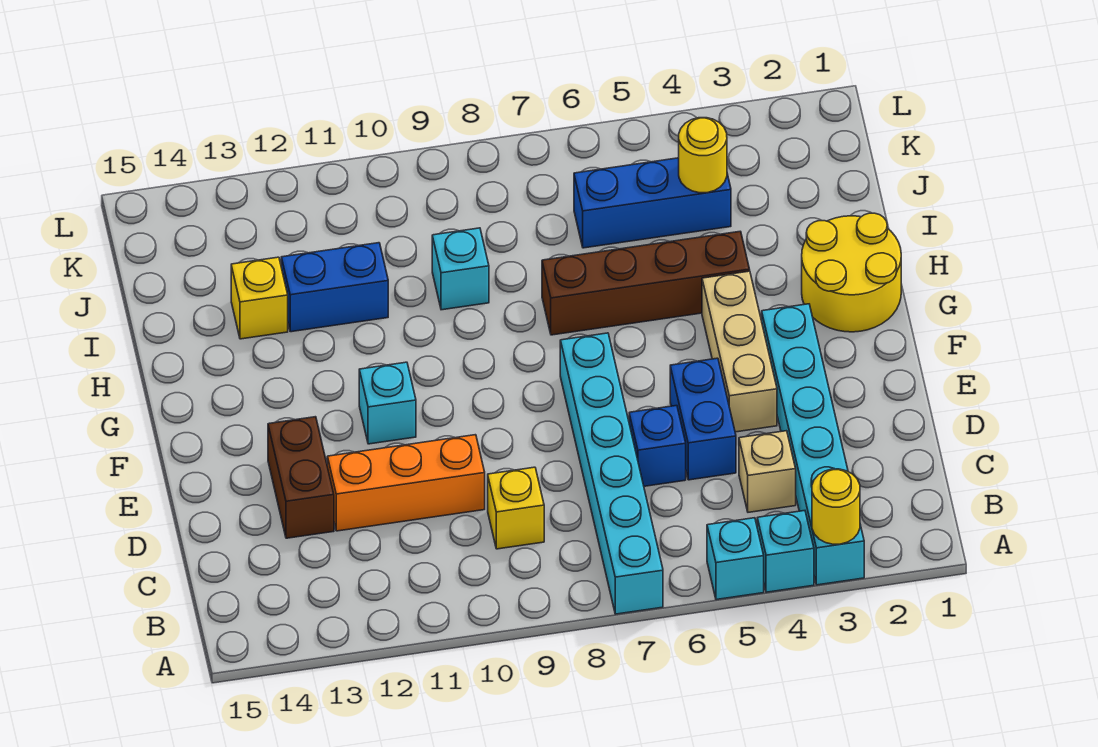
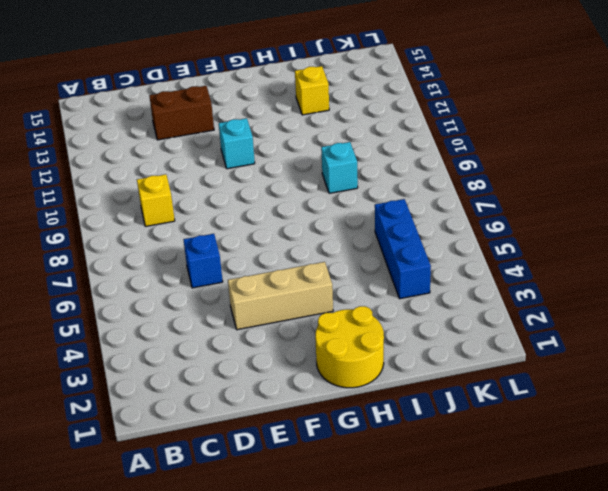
none -> cyan brick A3:F3 level 1
none -> cyan brick A4 level 1
none -> cyan brick A5 level 1

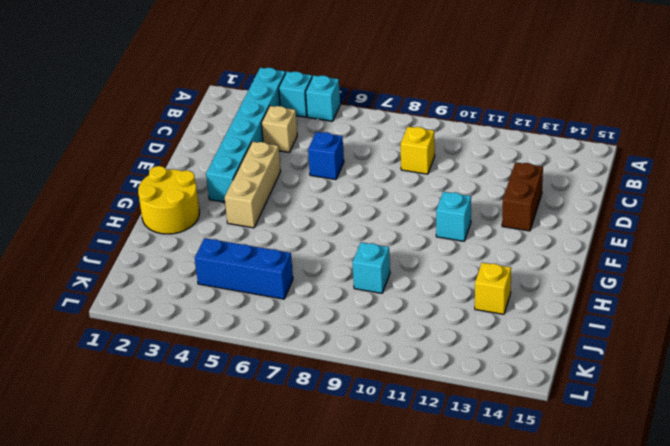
none -> cyan brick A7:F7 level 1
none -> blue brick D5:E5 level 1
none -> orange brick D10:D12 level 1

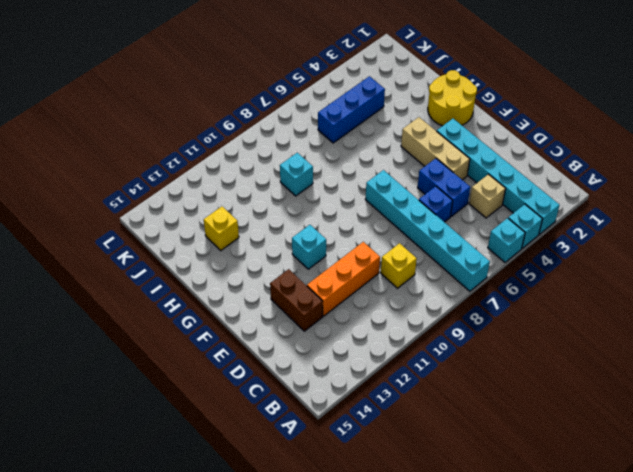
none -> brown brick H4:H7 level 1
none -> blue brick I11:I12 level 1
none -> yellow round brick A3 level 2

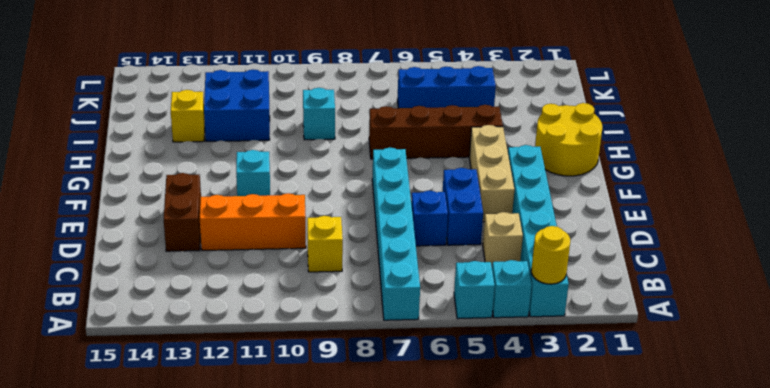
blue brick I11:J12 level 1 -> blue brick I11:I12 level 1
none -> yellow round brick J4 level 2

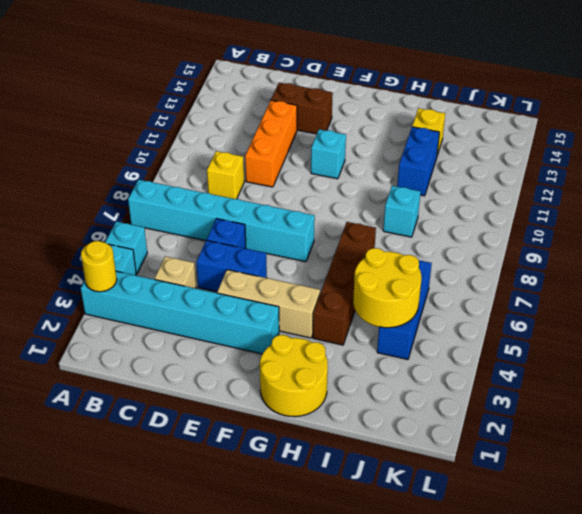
yellow round brick I4:J5 level 2 -> yellow round brick J4 level 2

